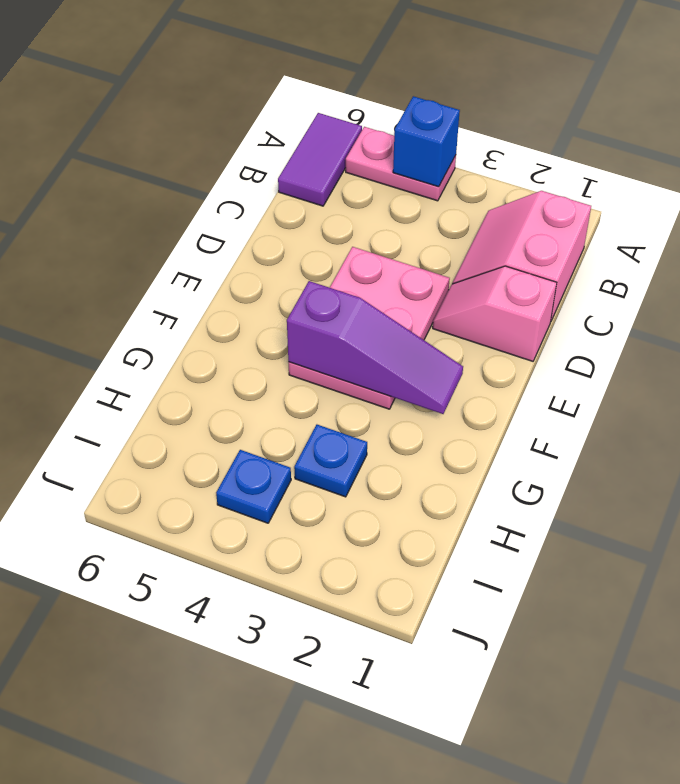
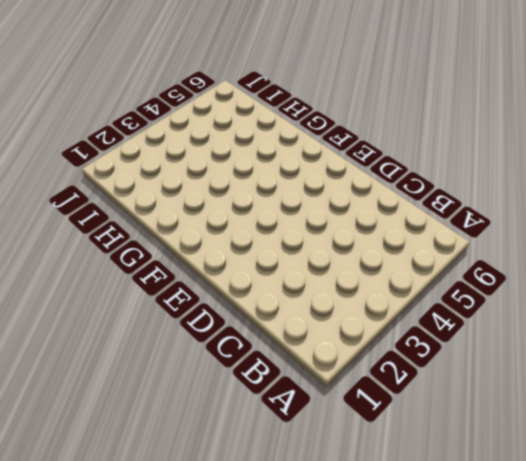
none -> pink plate A4:A5 level 1
none -> purple tile A6:B6 level 1

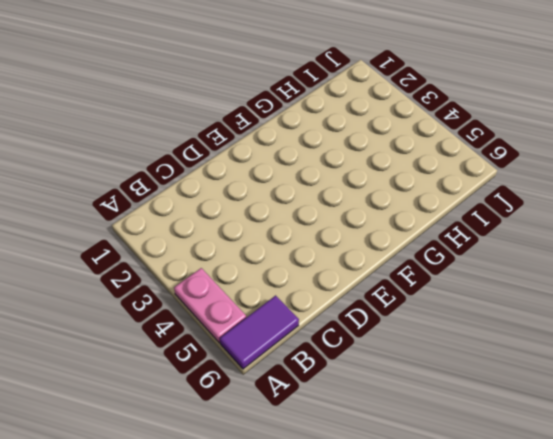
none -> pink slope B1:C2 level 1 top 1
none -> pink slope D1:D2 level 1 top 1

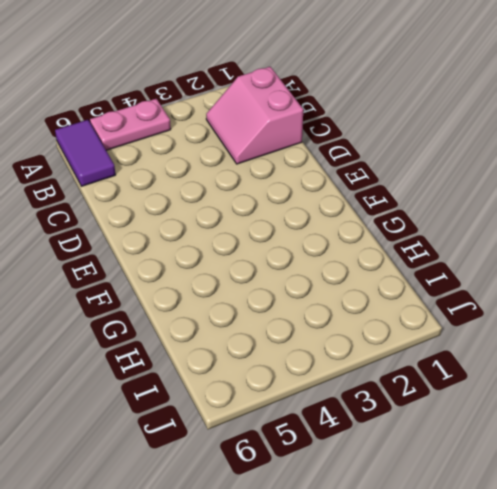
none -> pink slope D1:D2 level 1 top 1
none -> pink plate D3:F4 level 1

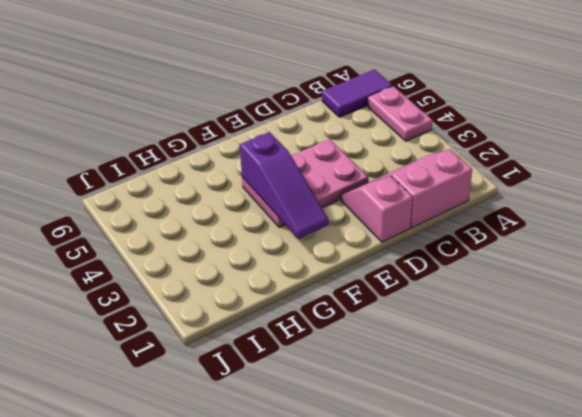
none -> blue plate H3 level 1
none -> blue plate I4 level 1

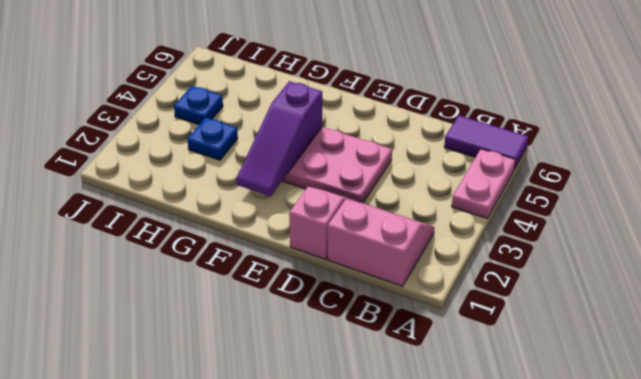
none -> blue brick A4 level 2

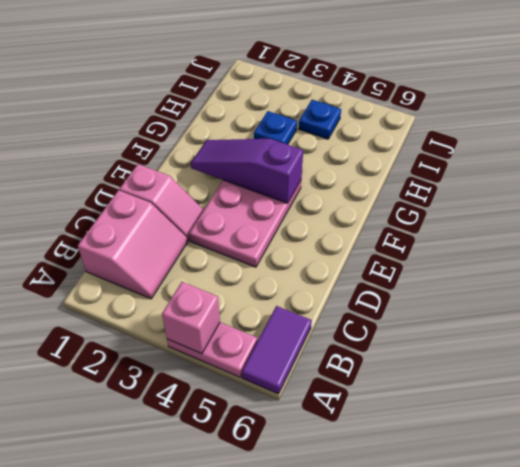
pink brick A4 level 2 -> blue brick A4 level 2

